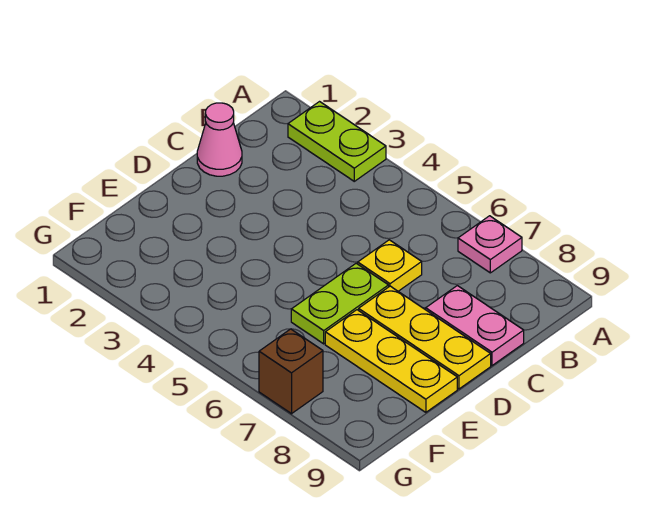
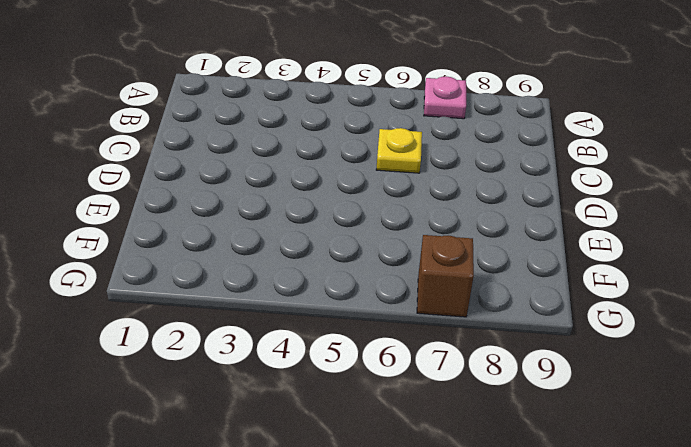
none -> lime plate A2:A3 level 1
none -> pink cone C1 level 1

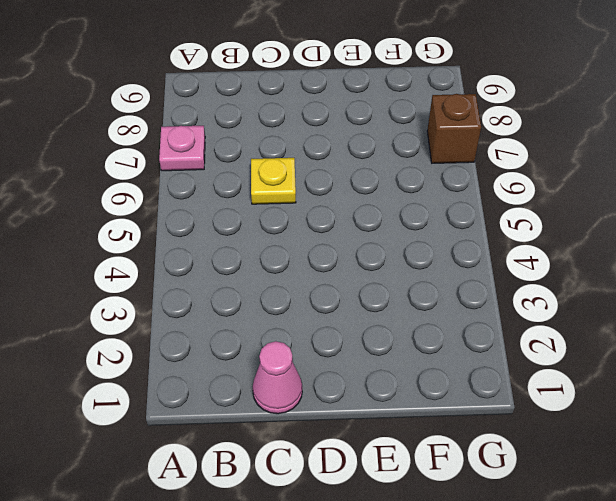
none -> lime plate A2:A3 level 1
none -> pink plate C8:C9 level 1

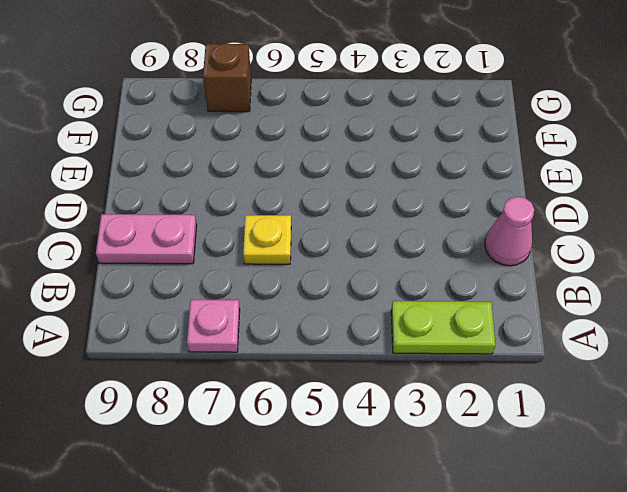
none -> lime plate D6:E6 level 1
none -> yellow plate D7:D9 level 1

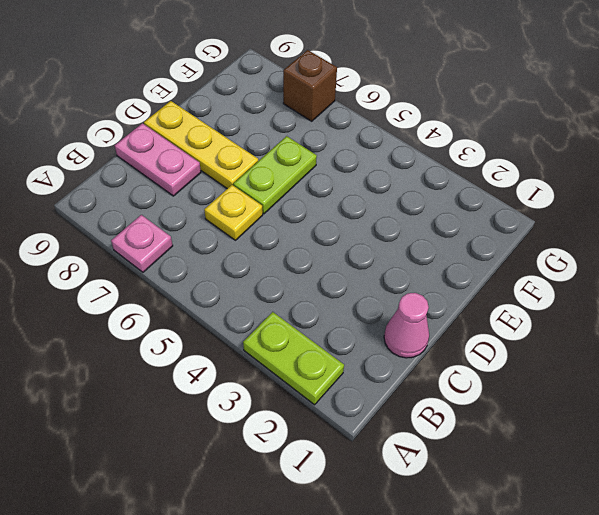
none -> yellow plate E7:E9 level 1

